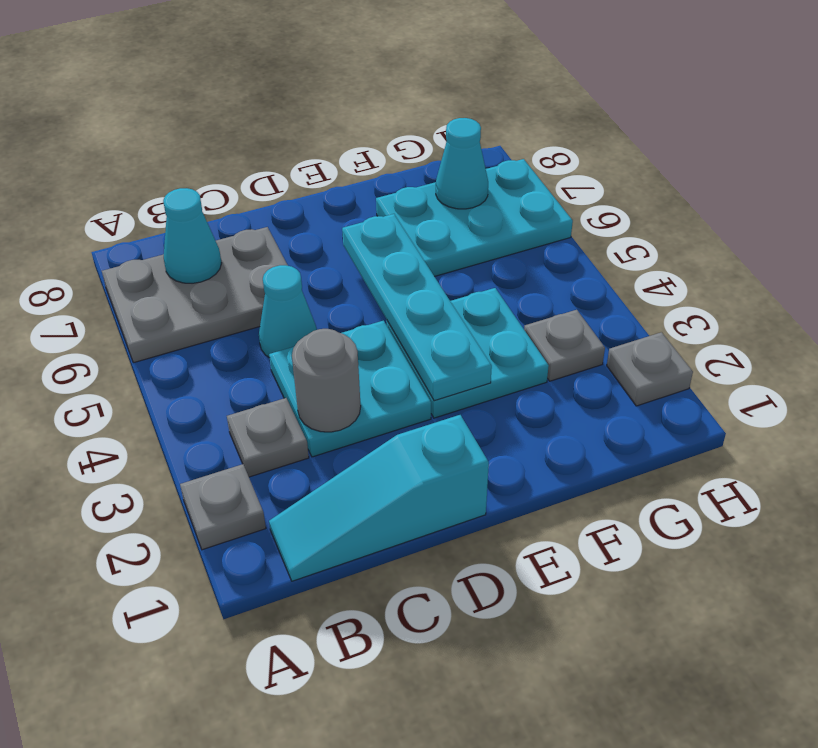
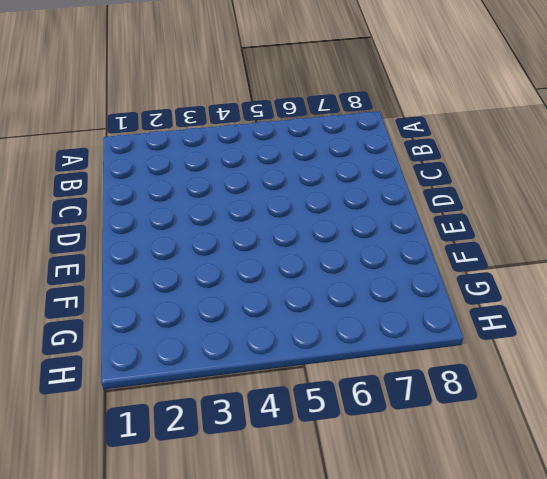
none -> grey plate A2 level 1
none -> grey plate A6:C7 level 1
none -> cyan slope B1:D1 level 1 top D

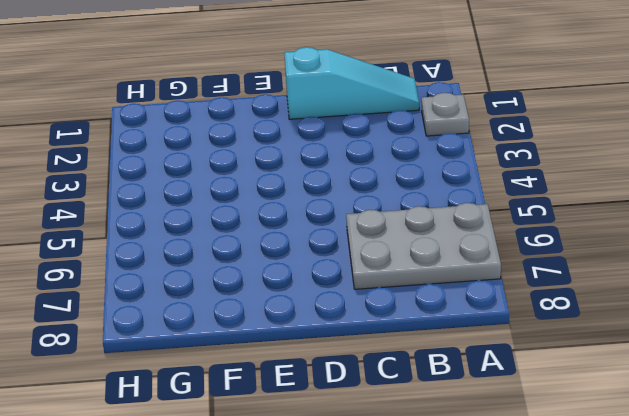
none -> grey plate B3 level 1
none -> cyan plate C3:D4 level 1
none -> cyan cone C5 level 1

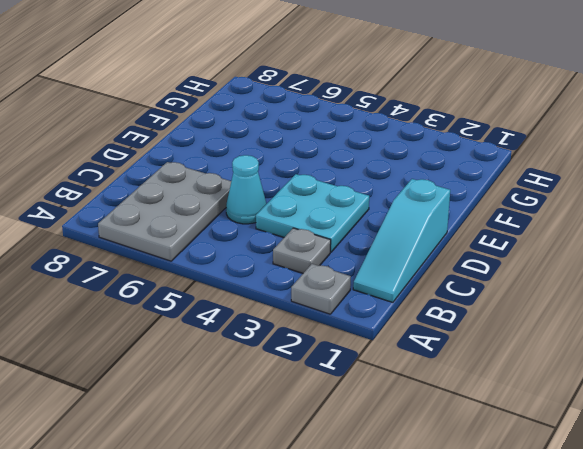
none -> cyan plate E3:F4 level 1
none -> cyan plate F6:H7 level 1
none -> grey plate G3 level 1

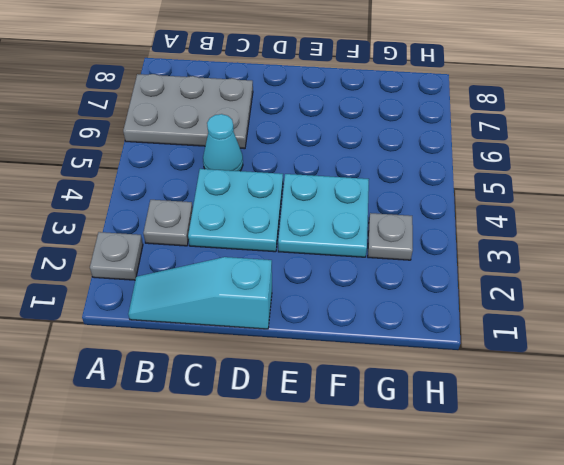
none -> cyan plate F6:H7 level 1
none -> grey plate H2 level 1
none -> cyan cone B7 level 2

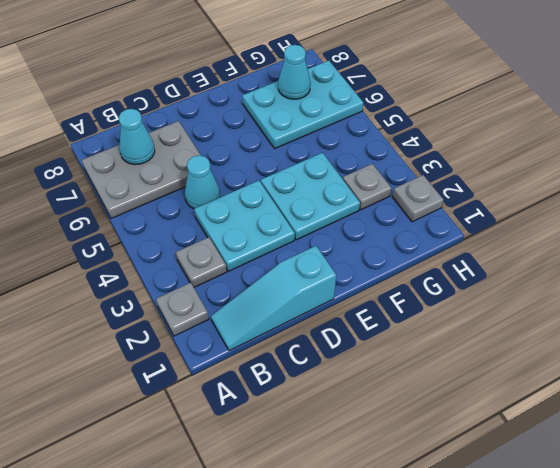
none -> grey round brick C3 level 2
none -> cyan plate E3:E6 level 2

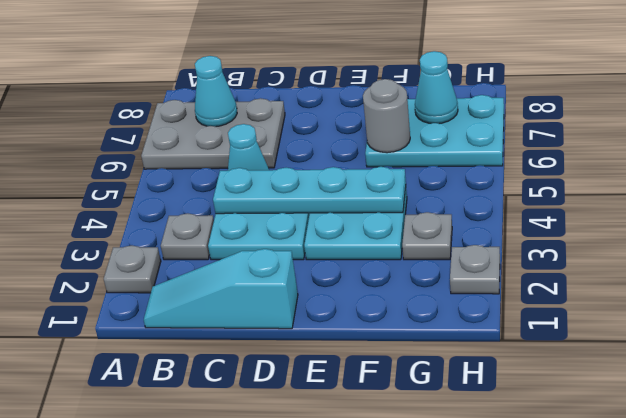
cyan plate C4:F4 level 2 -> cyan plate E3:E6 level 2
grey round brick F6 level 2 -> grey round brick C3 level 2

